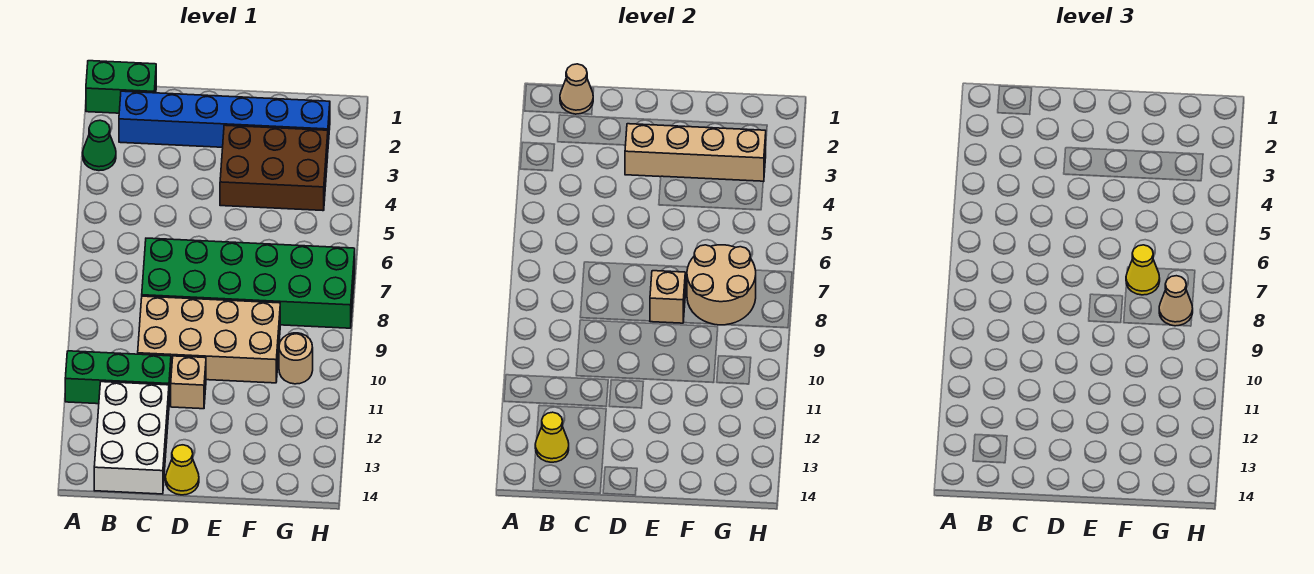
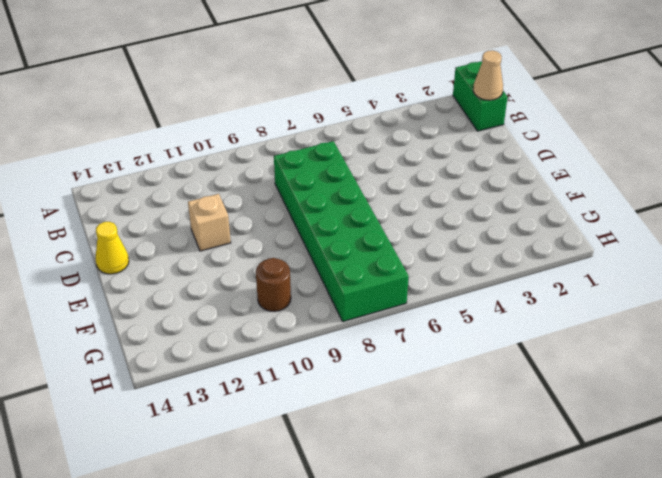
brown round brick G10 level 1 -> tan round brick G10 level 1
none -> green cone A3 level 1
none -> green brick A11:C11 level 1
none -> blue brick B2:G2 level 1

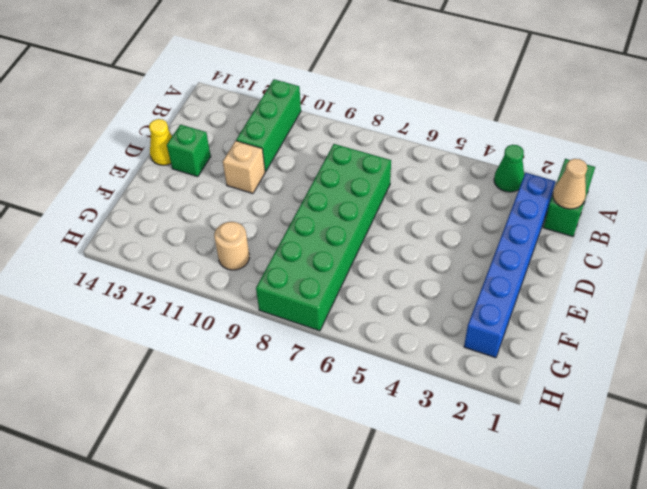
green brick D13 level 1 -> none
none -> white brick B12:C14 level 1
none -> tan brick C9:F10 level 1
none -> brown brick E3:G4 level 1

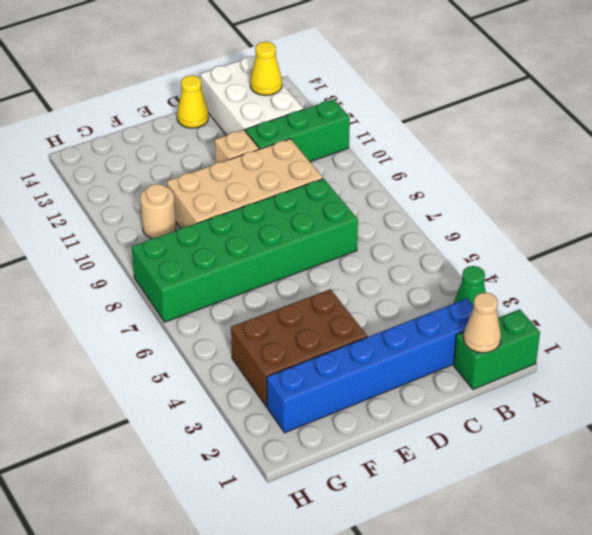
none -> tan brick D3:G3 level 2
none -> tan brick E8 level 2
none -> tan round brick F7:G8 level 2

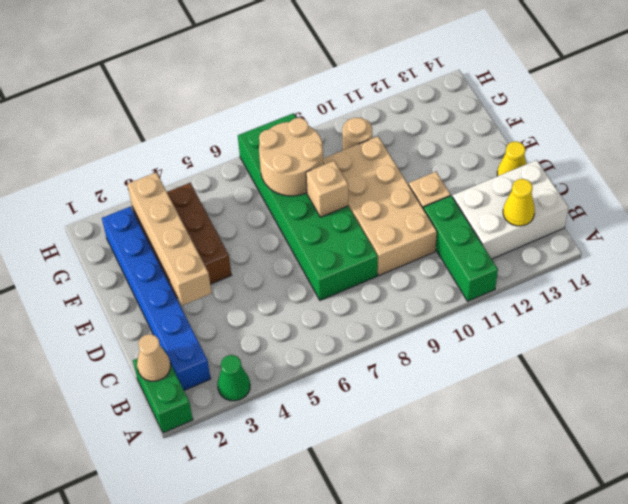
none -> yellow cone F7 level 3
none -> tan cone G8 level 3

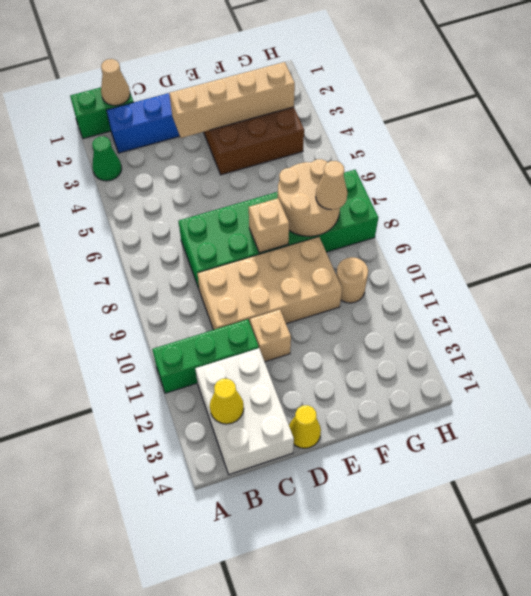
none -> yellow cone F7 level 3

